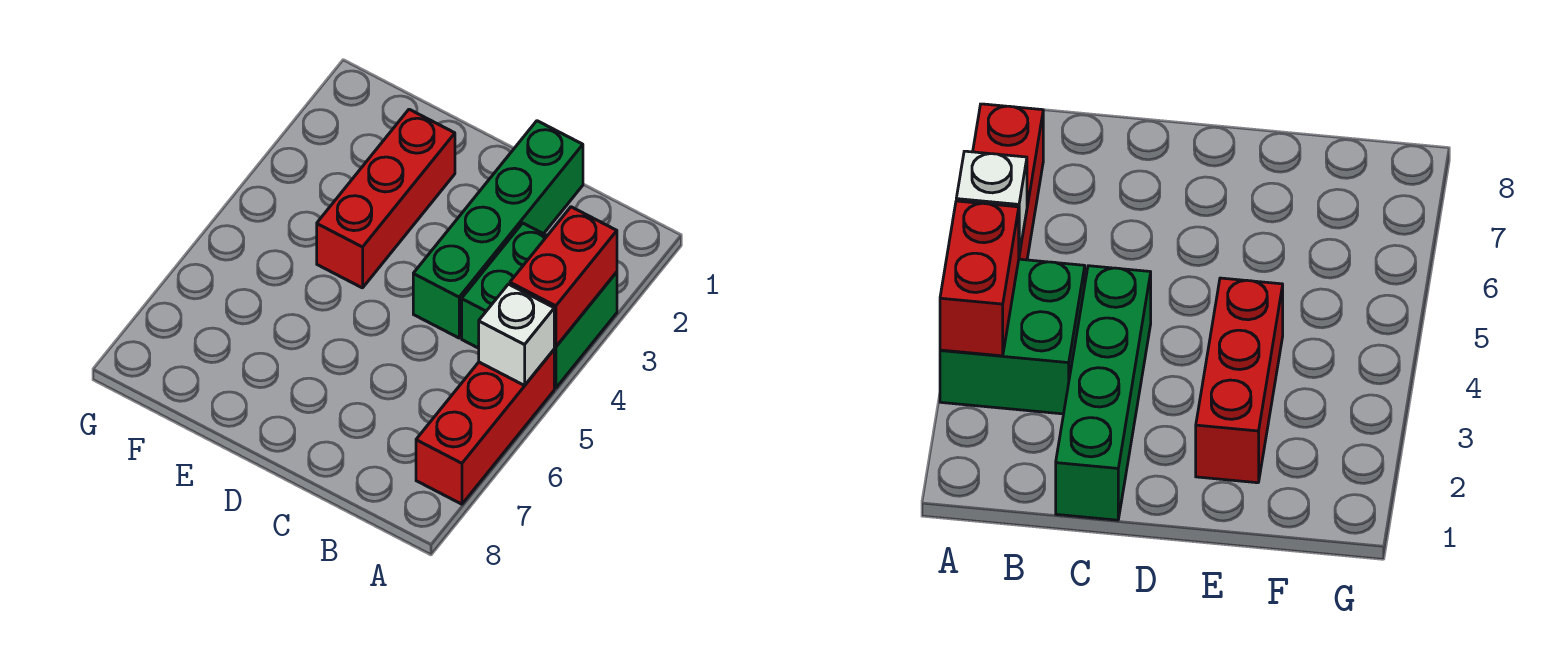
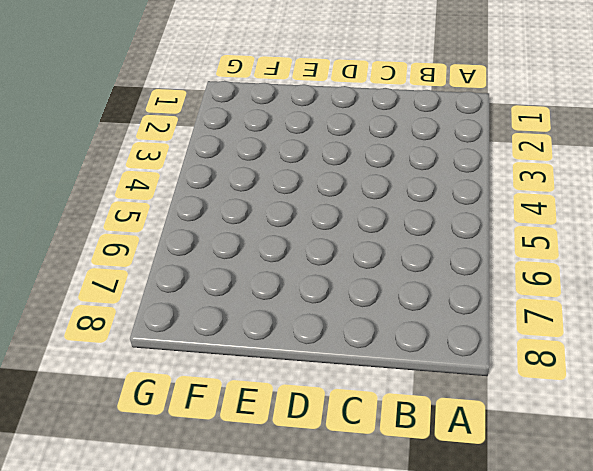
none -> green brick A3:B4 level 1
none -> red brick A5:A7 level 1

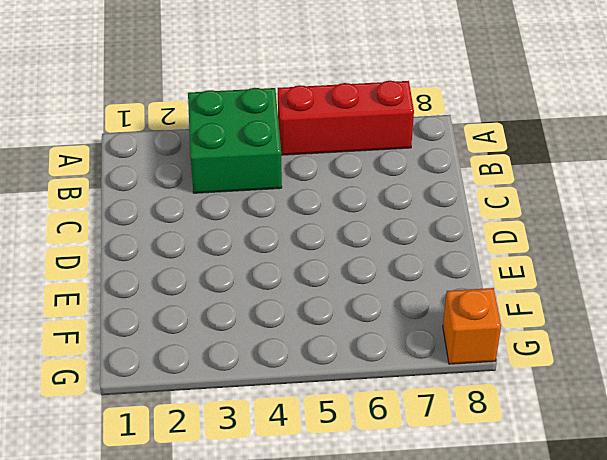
orange brick G8 level 1 -> none
none -> green brick C1:C4 level 1
none -> red brick E2:E4 level 1

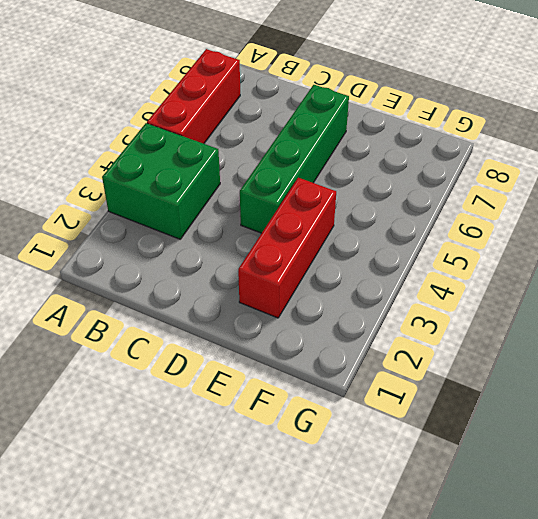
green brick D4:D7 level 1 -> green brick C1:C4 level 1
none -> red brick A3:A4 level 2
none -> white brick A5 level 2

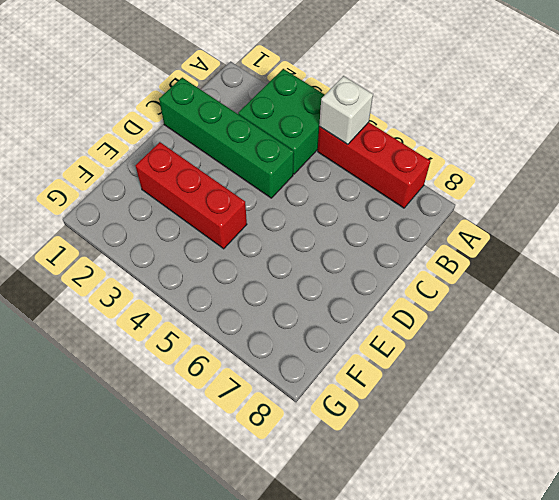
none -> red brick A3:A4 level 2

